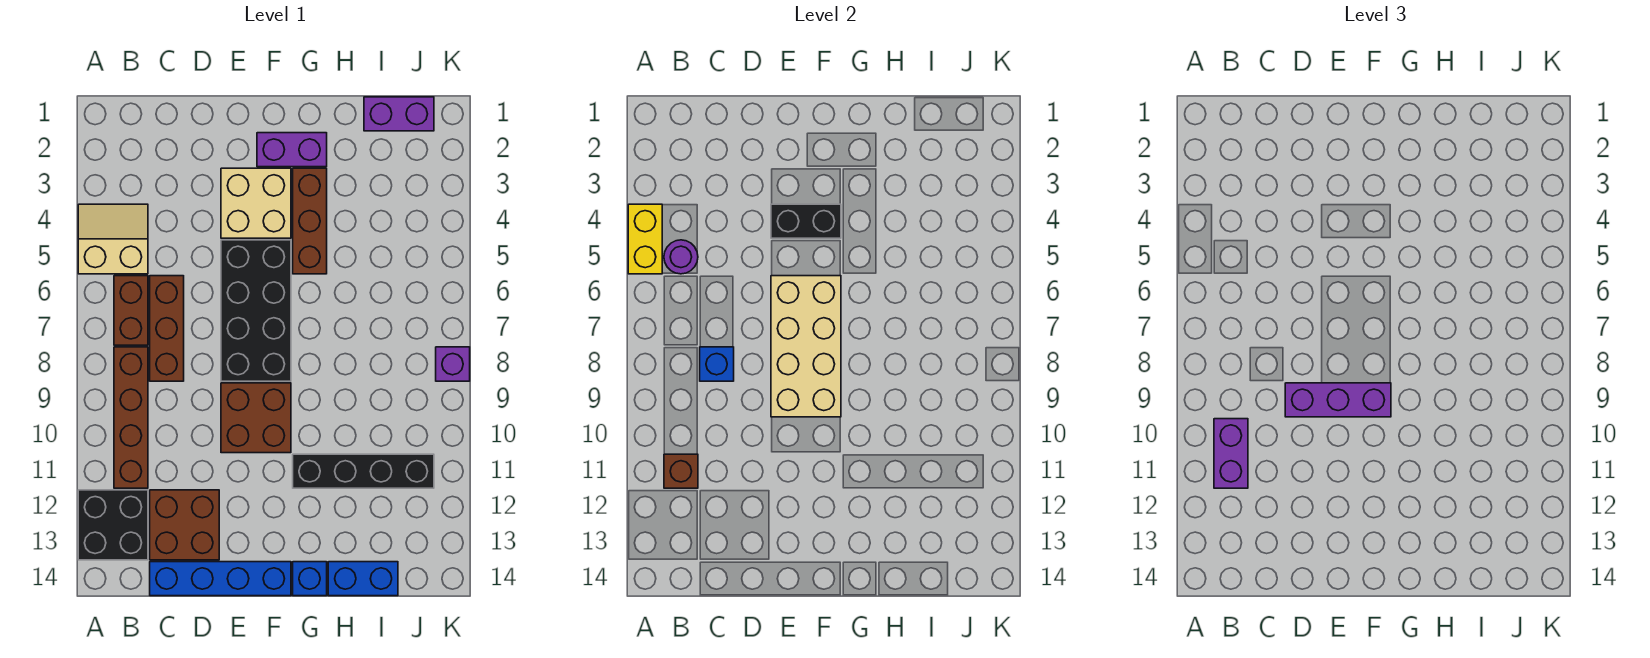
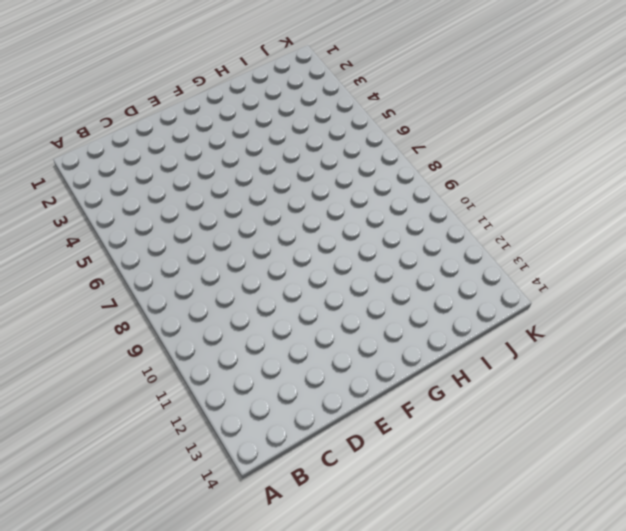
none -> tan slope A4:B5 level 1 top 5
none -> black brick A12:B13 level 1
none -> brown brick B6:B7 level 1

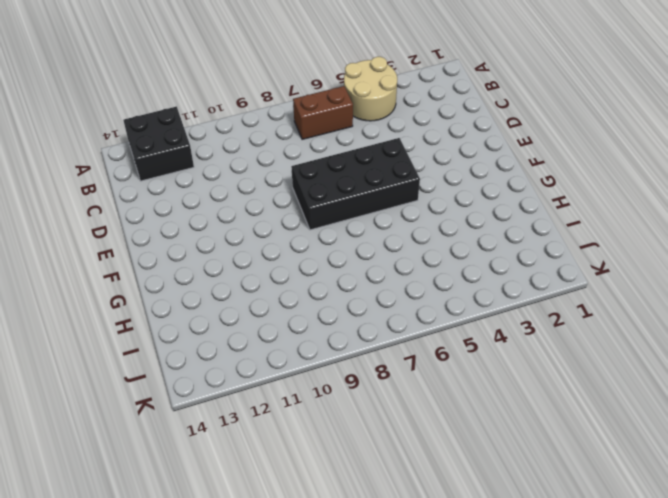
tan round brick A4:B5 level 1 -> tan slope A4:B5 level 1 top 5
none -> brown brick B8:B11 level 1
none -> brown brick C6:C8 level 1
none -> brown brick C12:D13 level 1

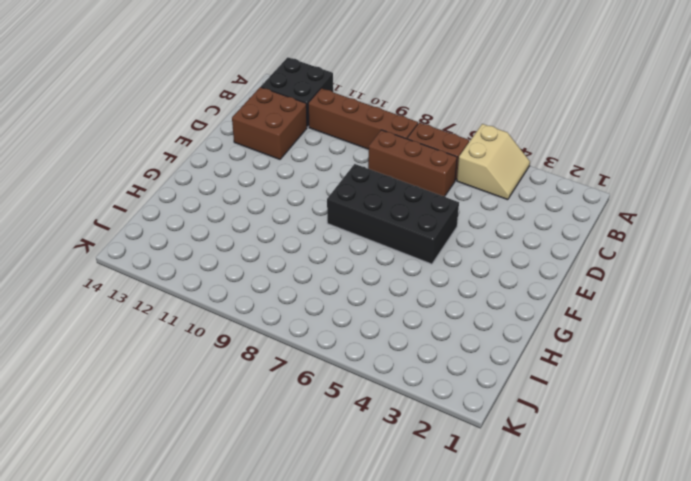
none -> blue brick C14:F14 level 1
none -> tan brick E3:F4 level 1
none -> brown brick E9:F10 level 1

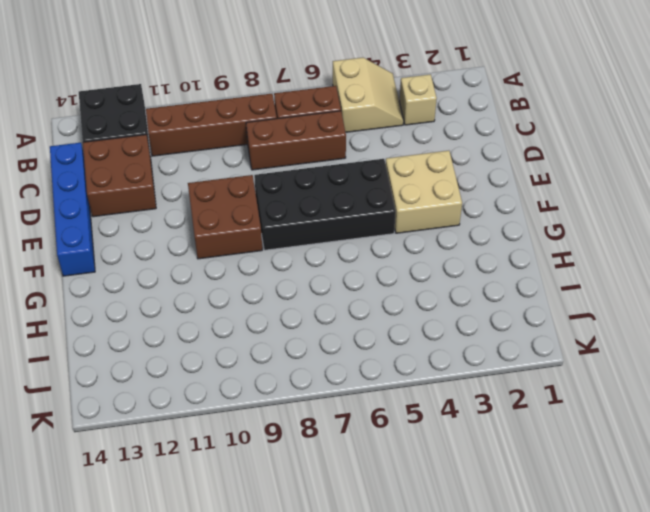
tan brick B3 level 1 -> none
none -> purple brick F2:G2 level 1
none -> brown brick G3:G5 level 1
none -> black brick G11:J11 level 1

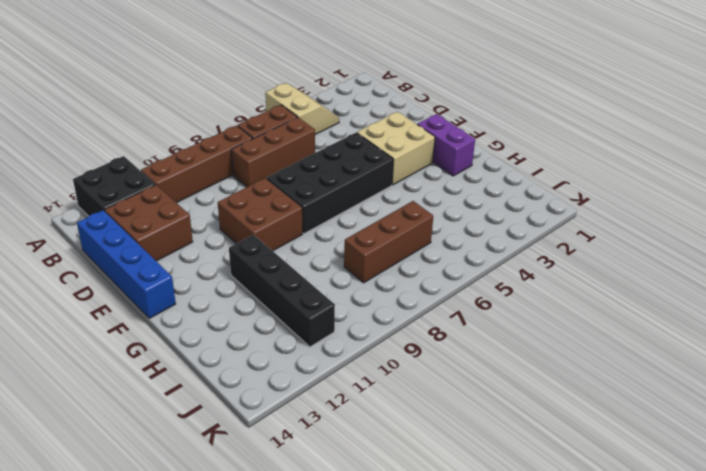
brown brick I6:I8 level 1 -> brown brick G3:G5 level 1
none -> blue brick G14 level 1
none -> blue brick H14:I14 level 1
none -> purple brick I1:J1 level 1

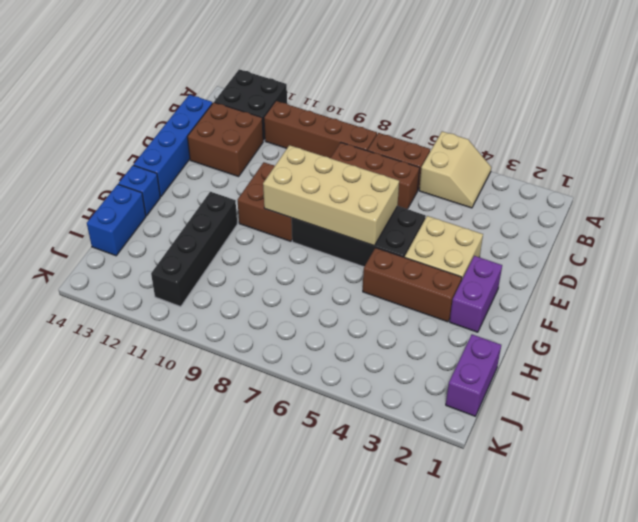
none -> purple brick K8 level 1
none -> yellow brick A4:A5 level 2
none -> purple round brick B5 level 2

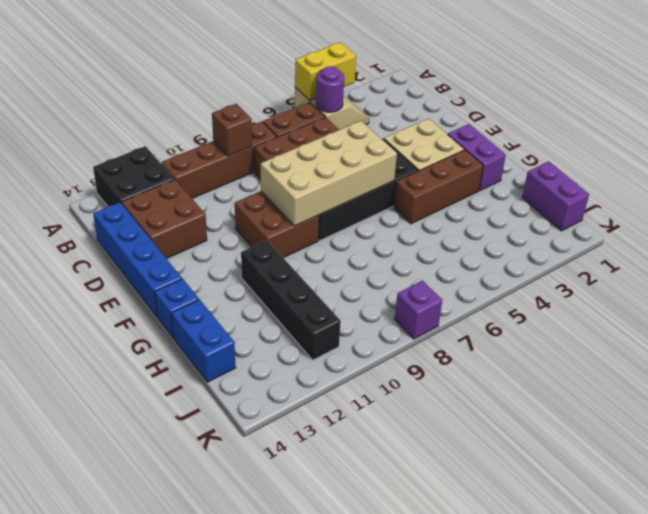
brown brick B9 level 2 -> brown brick B11 level 2
none -> blue brick C8 level 2
none -> black brick E4:F4 level 2
none -> purple brick B10:B11 level 3

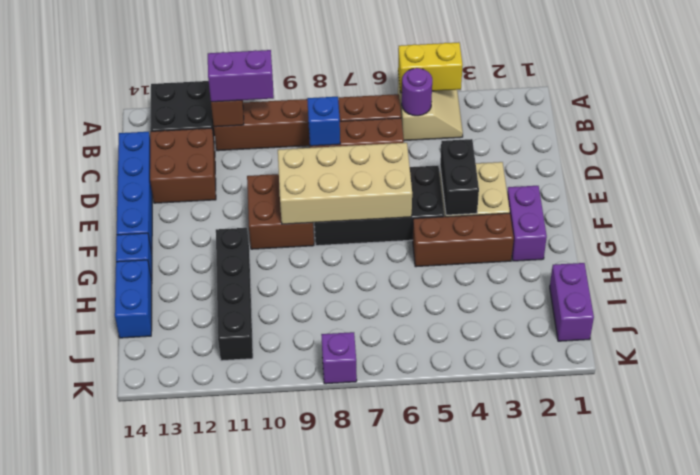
none -> purple brick D9:F9 level 3

